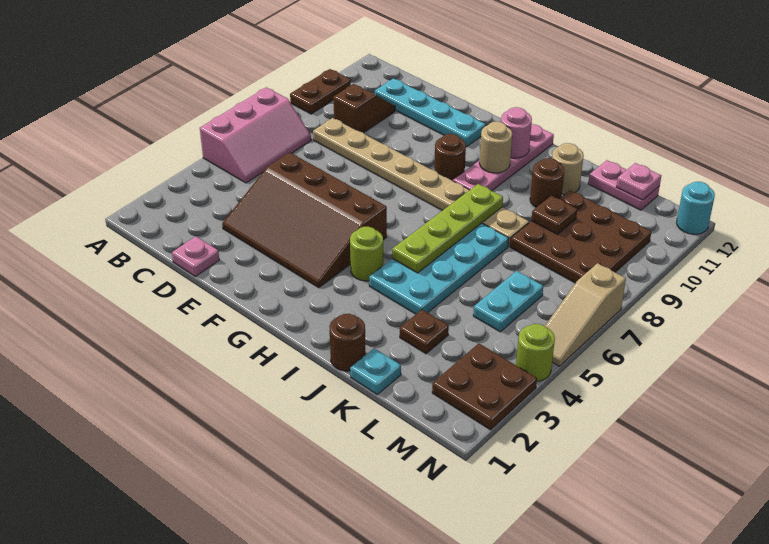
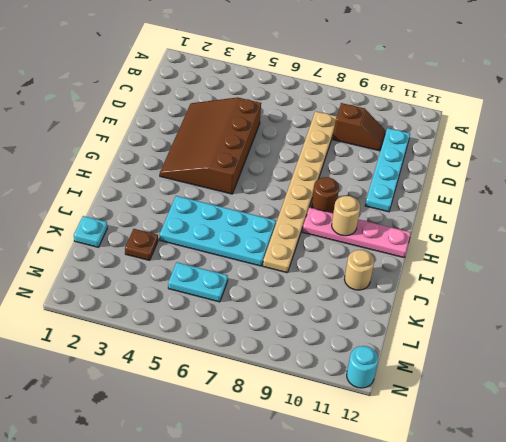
none -> pink slope A5:B7 level 1 top A
none -> brown plate A9:A10 level 1
none -> pink plate D1 level 1

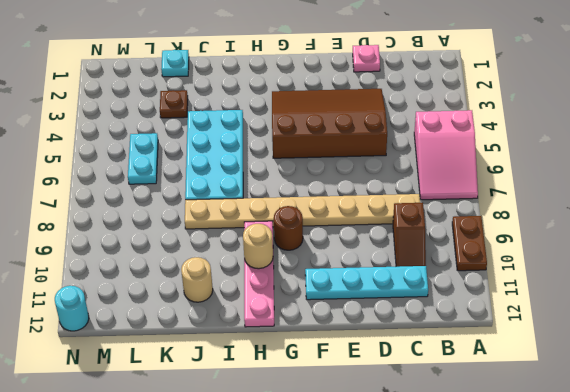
pink slope A5:B7 level 1 top 5 -> pink slope A5:B7 level 1 top A
none -> lime round brick H4 level 1
none -> brown round brick J1 level 1
none -> brown round brick J10 level 1

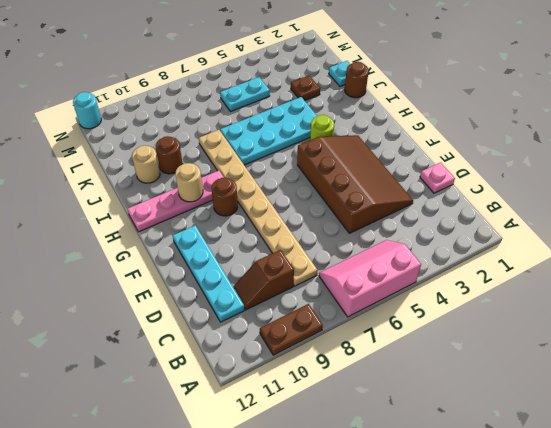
none -> brown plate K8:M10 level 1
none -> pink plate K12:L12 level 1
none -> brown plate M2:N3 level 1

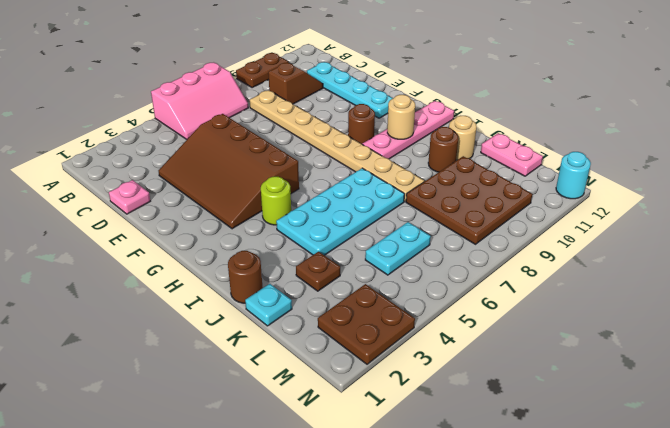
none -> lime round brick N4 level 1
none -> tan slope N5:N7 level 1 top 7
none -> pink round brick H11 level 2

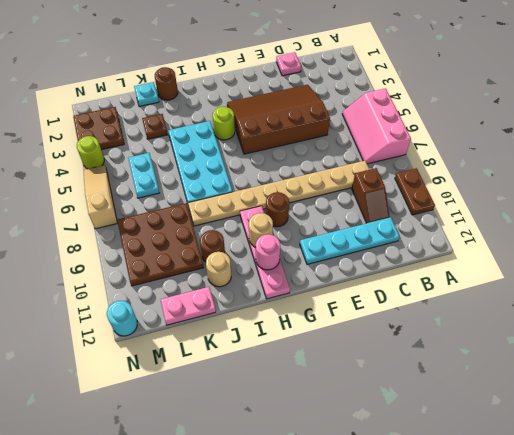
none -> lime plate I5:I8 level 2
none -> brown plate K9 level 2
none -> pink plate L12 level 2

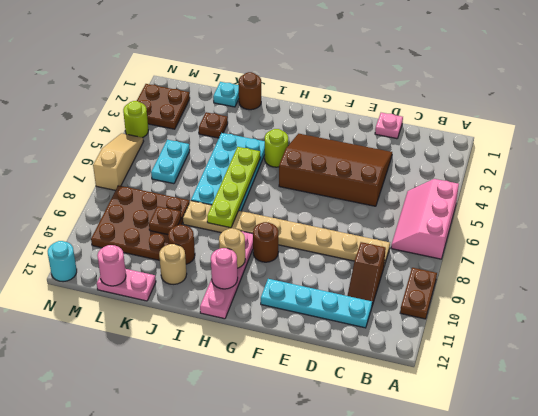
pink round brick L12 level 2 -> pink plate L12 level 2

